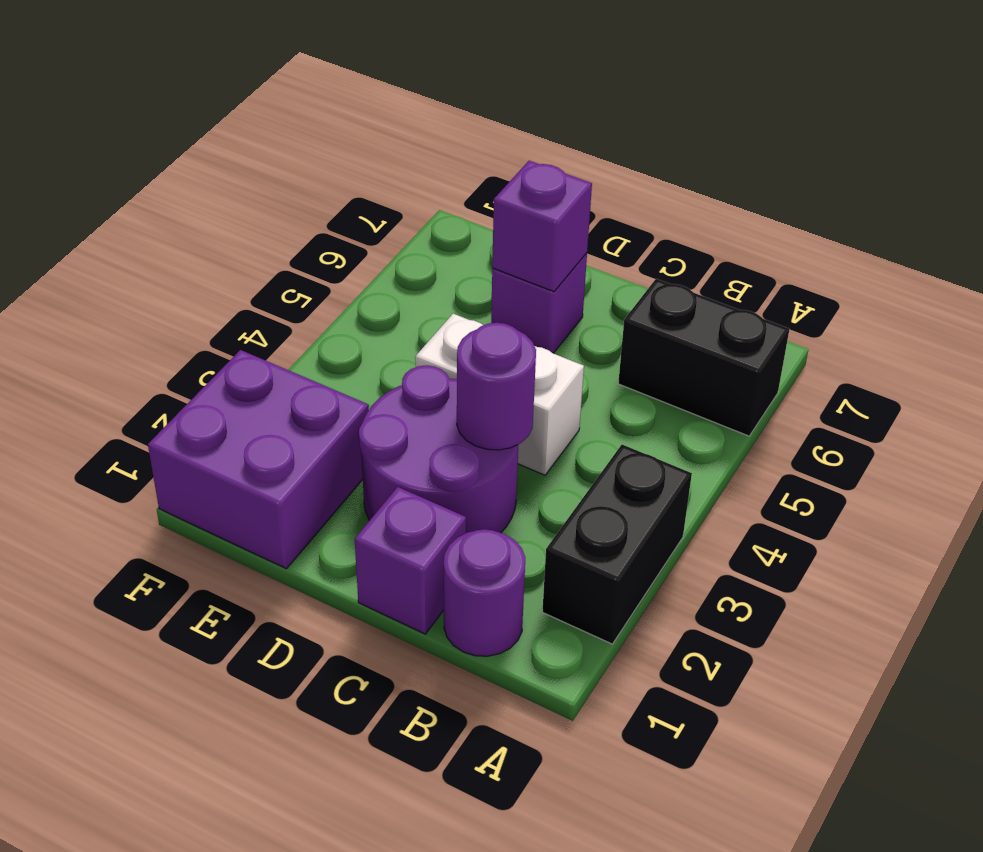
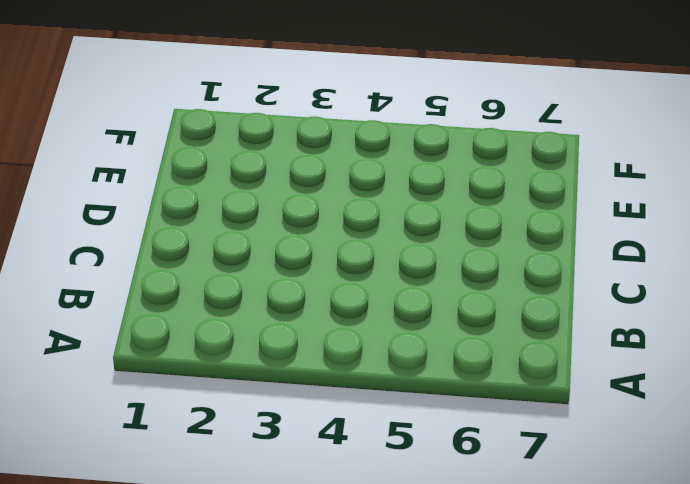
none -> black brick A2:A3 level 1
none -> black brick A6:B6 level 1

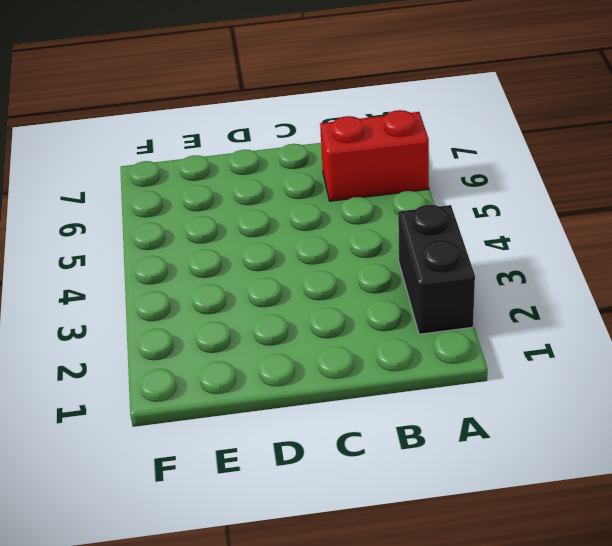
red brick A6:B6 level 1 -> black brick A6:B6 level 1
none -> purple round brick B1 level 1
none -> purple brick C1 level 1

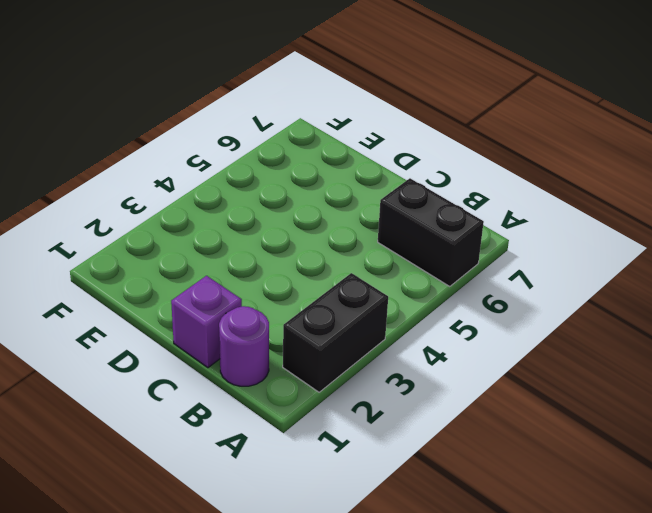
none -> purple round brick C2:D3 level 1
none -> white brick C4:D4 level 1

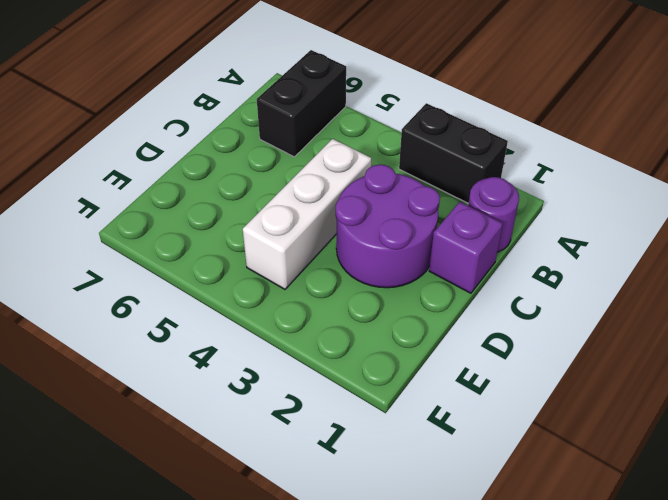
white brick C4:E4 level 1 -> white brick C4:D4 level 1
none -> purple brick D6 level 1
none -> purple brick E1:F2 level 1

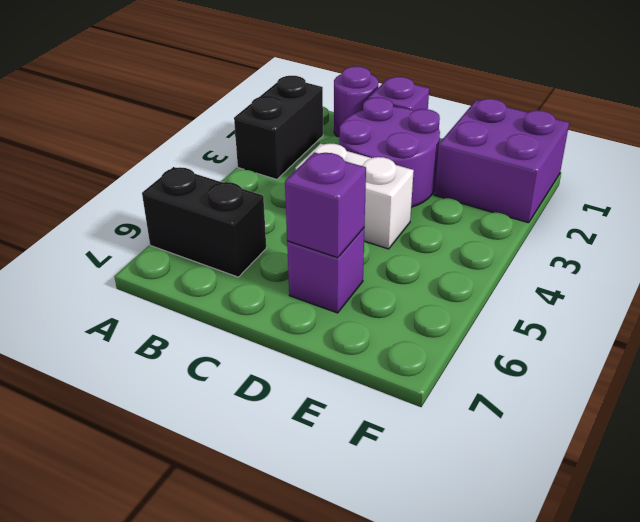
none -> purple round brick C3 level 2

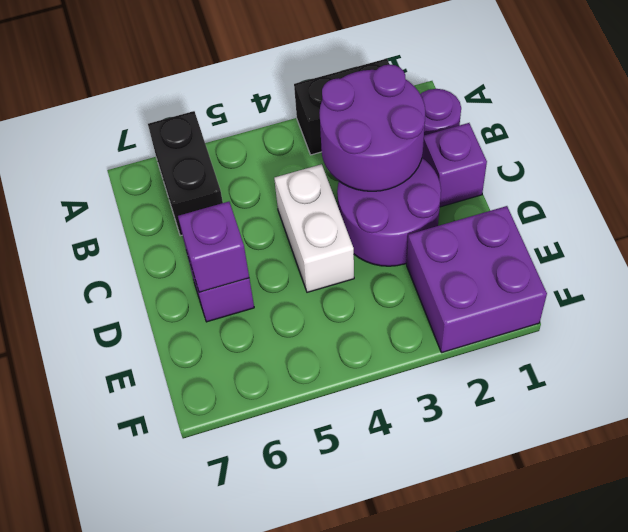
purple round brick B2:C3 level 2 -> purple round brick C3 level 2

